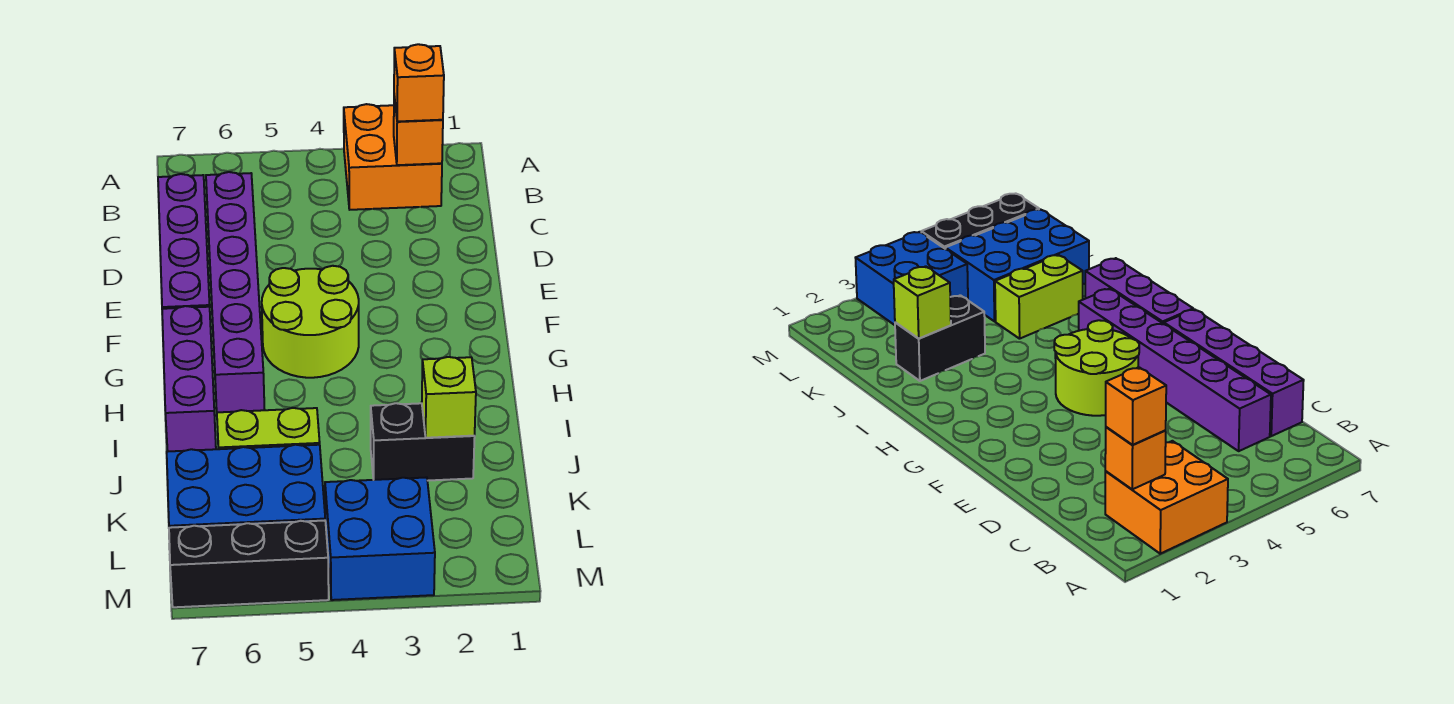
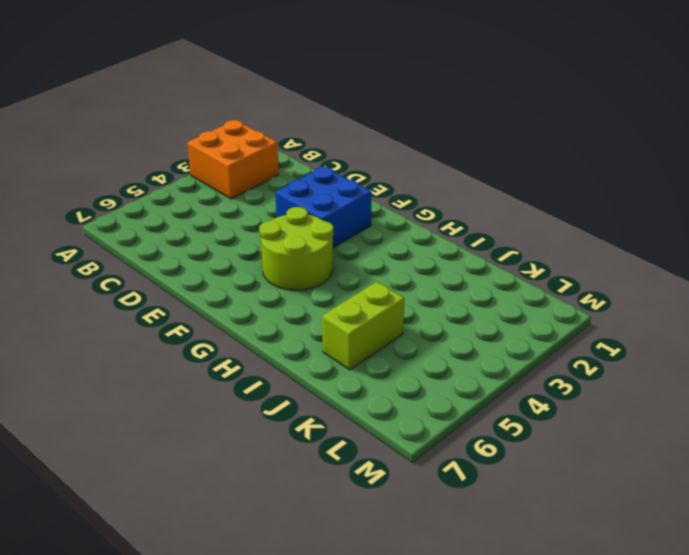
blue brick E2:F3 level 1 -> blue brick L3:M4 level 1
none -> purple brick C6:H6 level 1
none -> purple brick C7:F7 level 1
none -> purple brick G7:I7 level 1

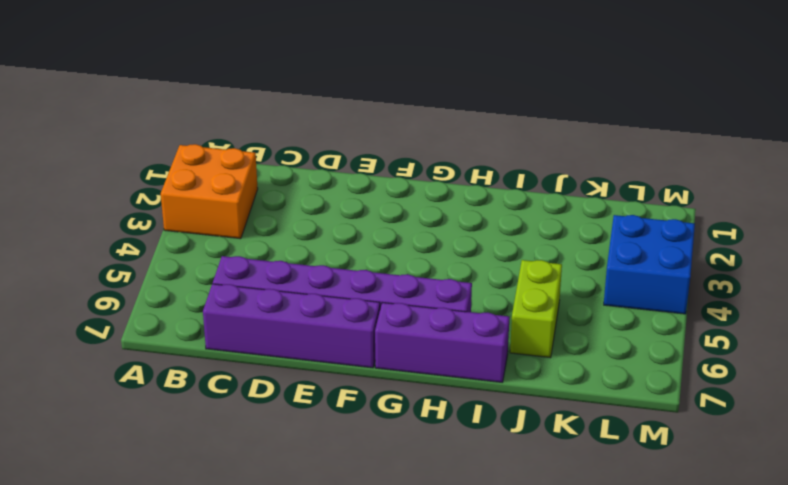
none -> lime round brick F4:G5 level 1
none -> black brick J2:J3 level 1
none -> blue brick K5:L7 level 1

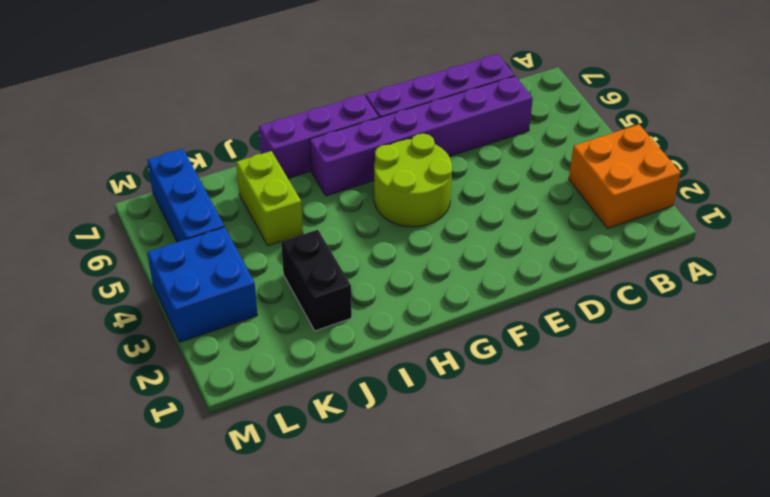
blue brick L5:L7 level 1 -> blue brick K5:L7 level 1
none -> black brick M5:M7 level 1
none -> orange brick B2 level 2
none -> lime brick J2 level 2

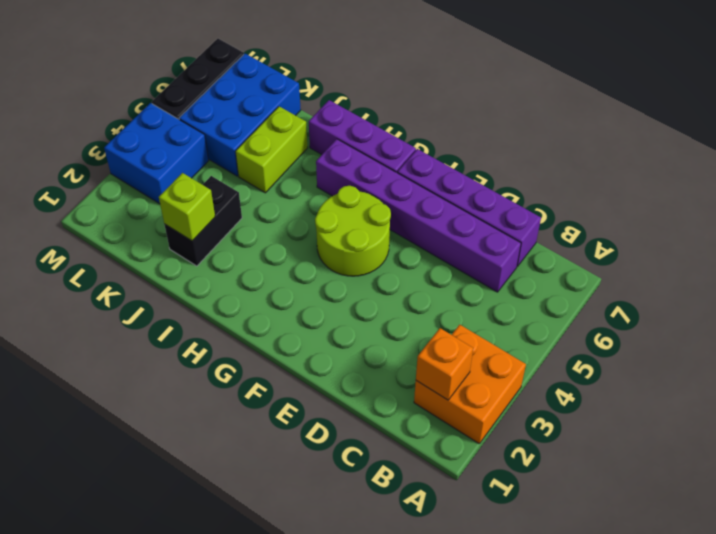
none -> orange brick B2 level 3

